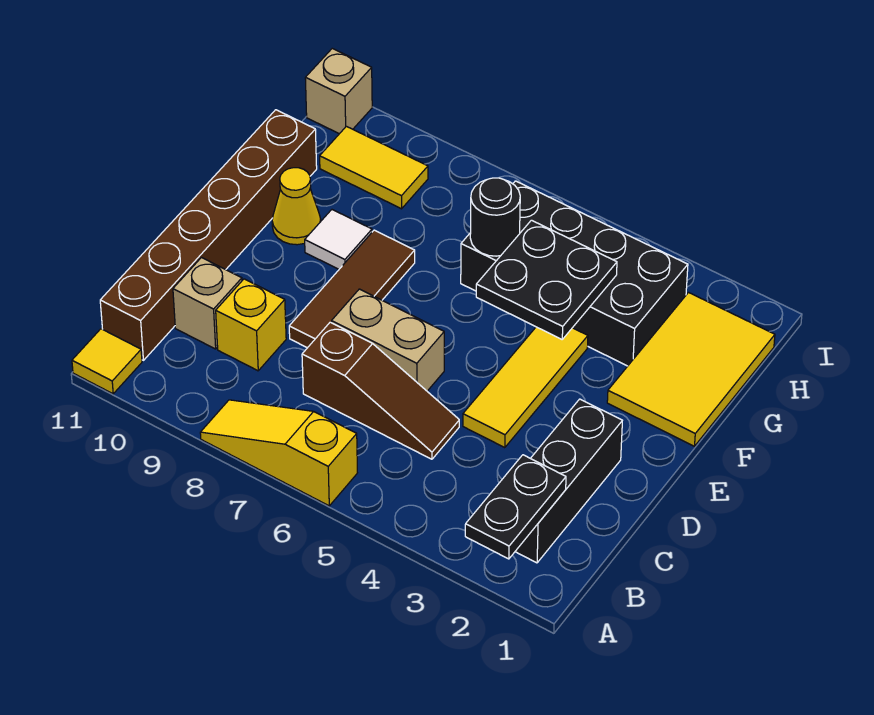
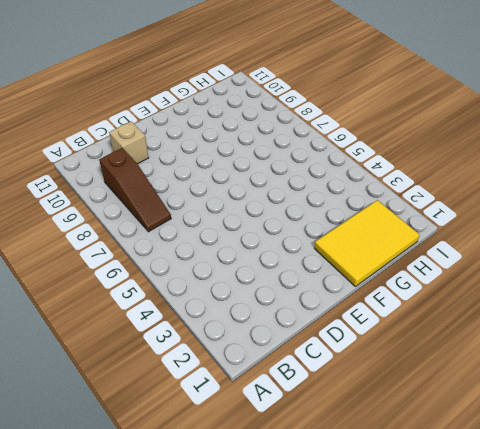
brown slope B7:B9 level 1 top 9 -> brown slope C5:C7 level 1 top 7
none -> yellow slope A6:A8 level 1 top 6
none -> yellow tile A11 level 1
none -> black brick B2:D2 level 1

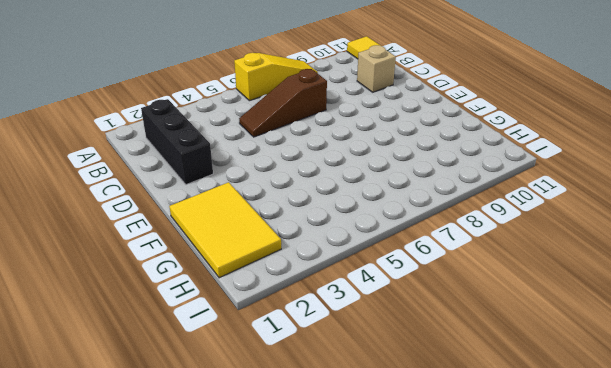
none -> brown brick B11:G11 level 1
none -> yellow brick C9 level 1
none -> yellow tile D4:F4 level 1

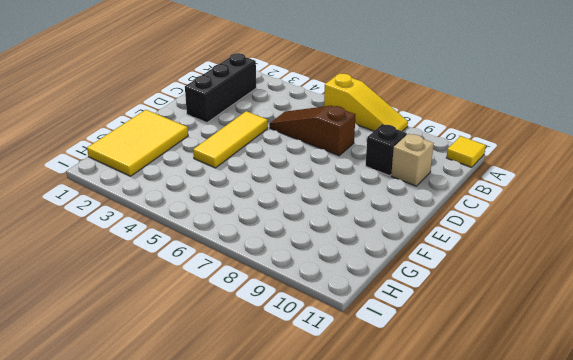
black brick C9 level 1 -> yellow brick C9 level 1
none -> brown brick B11:G11 level 1
none -> tan brick D6:D7 level 1
none -> brown tile D8:F8 level 1

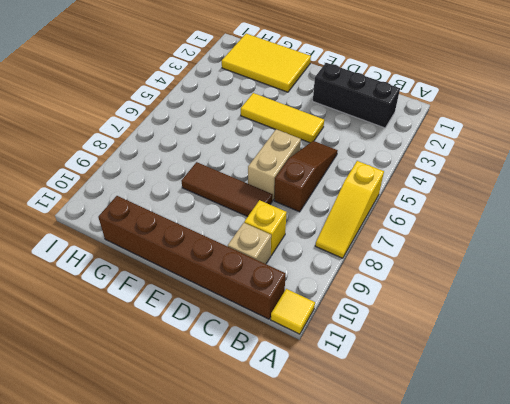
none -> white tile F9 level 1
none -> yellow cone F10 level 1
none -> black brick G3:H6 level 1

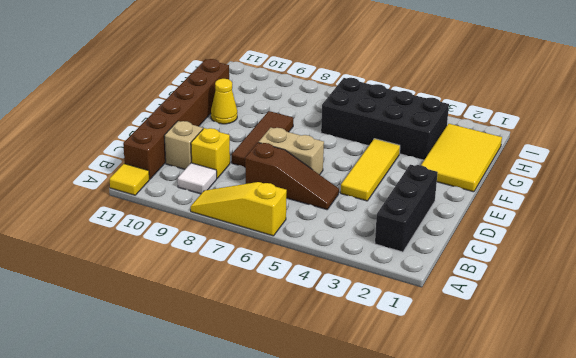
white tile B9 level 1 -> white tile F9 level 1
none -> yellow tile H9:H10 level 1
none -> tan brick I11 level 1
none -> black plate A2:B2 level 2

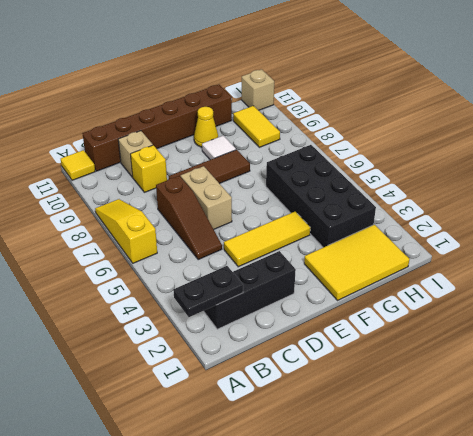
none -> black plate F4:G5 level 2
none -> black round brick G6 level 2

